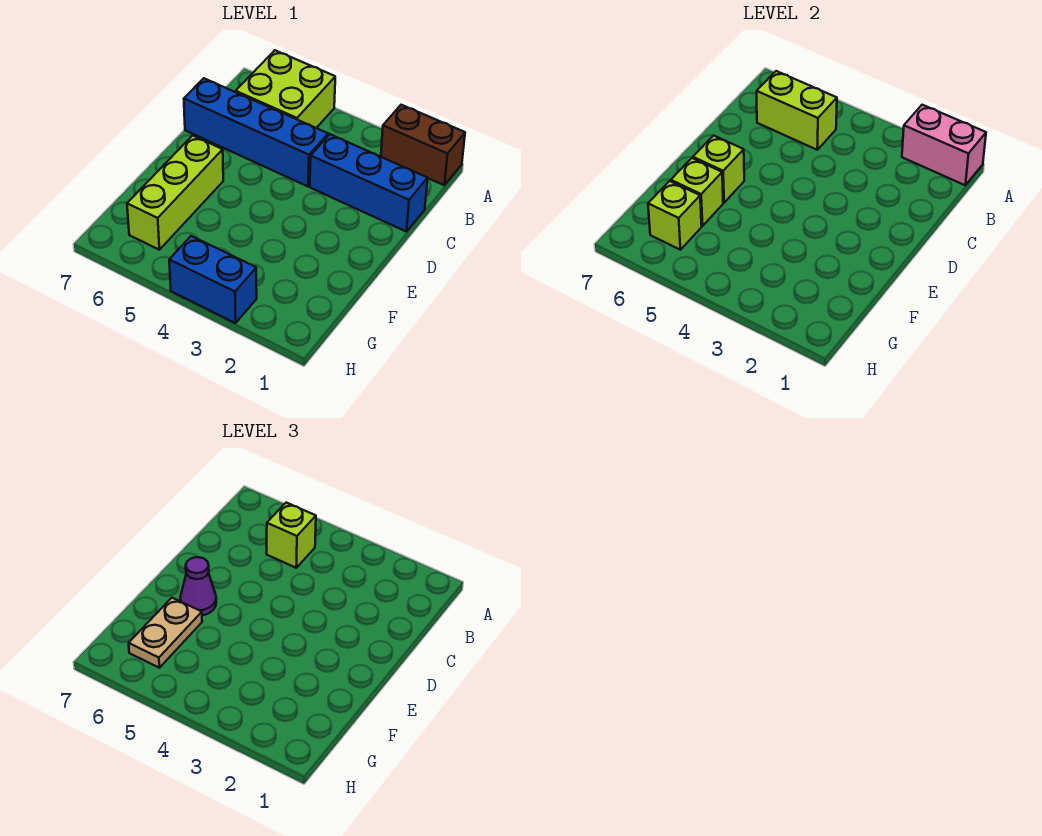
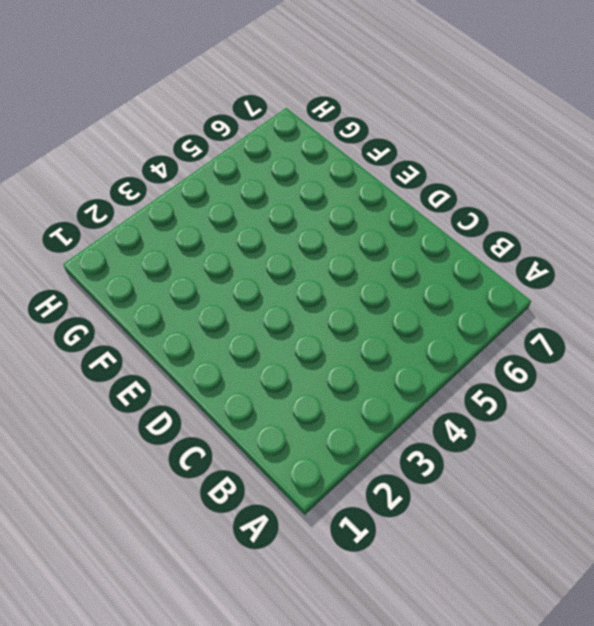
none -> brown brick A1:A2 level 1
none -> lime brick A5:B6 level 1
none -> blue brick C1:C3 level 1

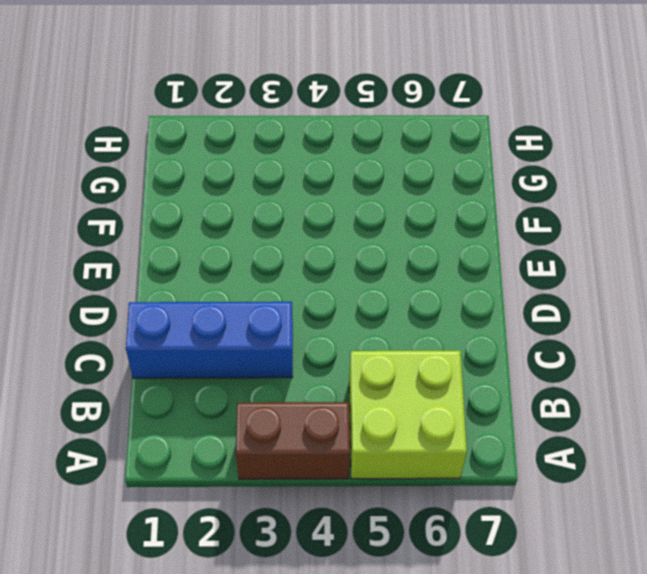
brown brick A3:A4 level 1 -> brown brick A1:A2 level 1
none -> blue brick C4:C7 level 1
none -> lime brick E6:G6 level 1
none -> blue brick H3:H4 level 1

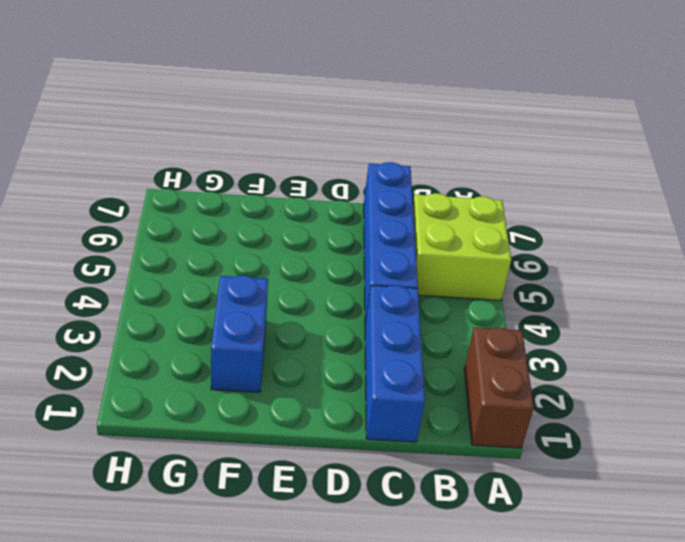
blue brick F2:F3 level 1 -> blue brick H3:H4 level 1
none -> lime brick E6:G6 level 1
none -> pink brick A1:A2 level 2
none -> lime brick B5:B6 level 2

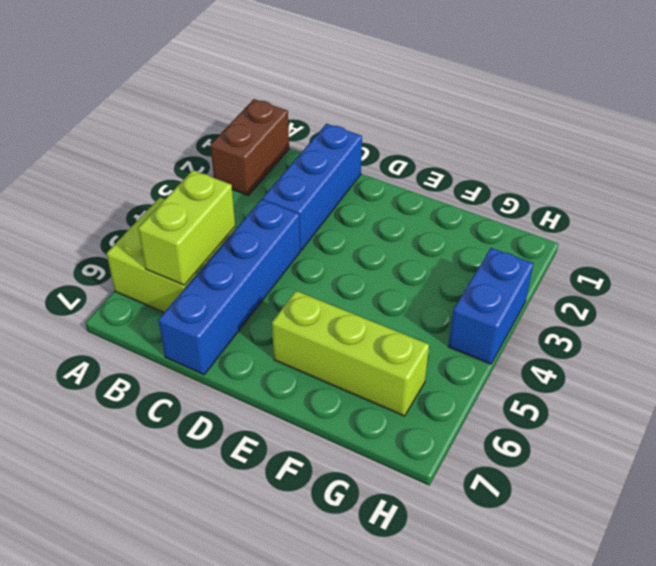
none -> pink brick A1:A2 level 2
none -> lime brick E6 level 2
none -> lime brick F6 level 2

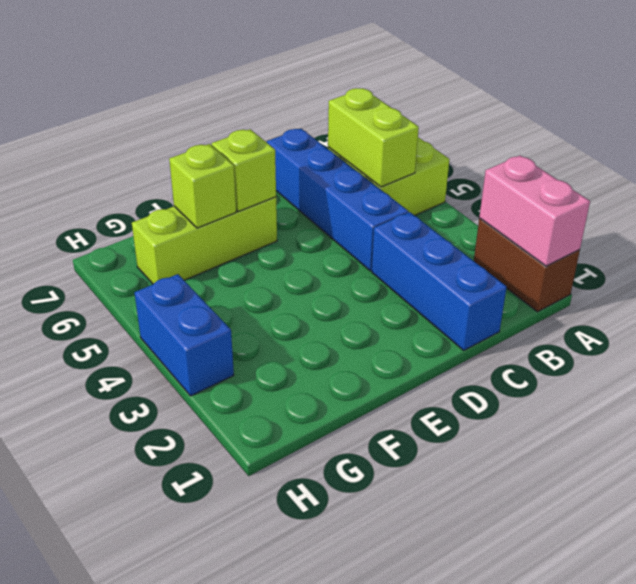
none -> lime brick G6 level 2
none -> lime brick B5 level 3
none -> purple cone E6 level 3

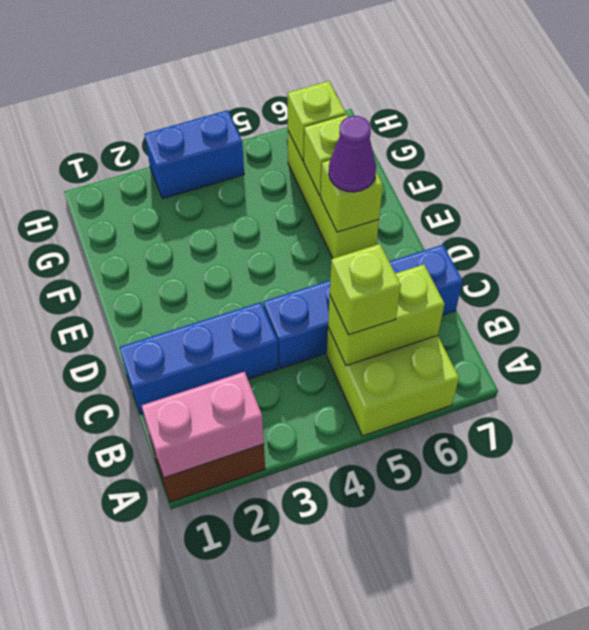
none -> tan plate F6:G6 level 3

